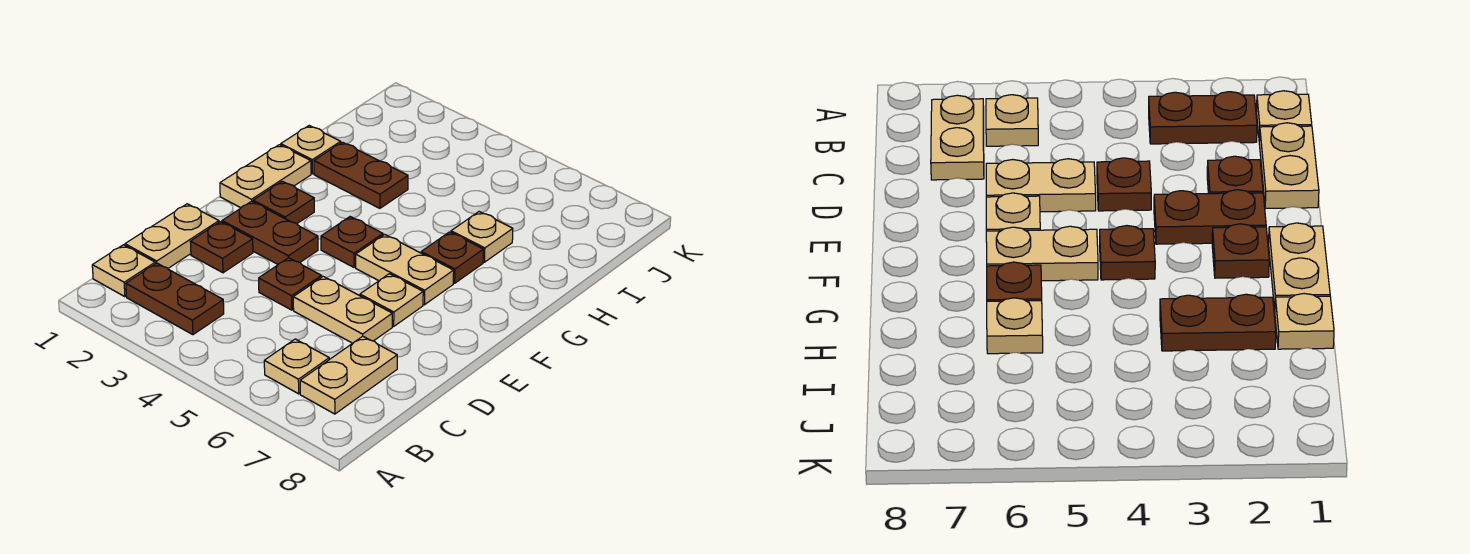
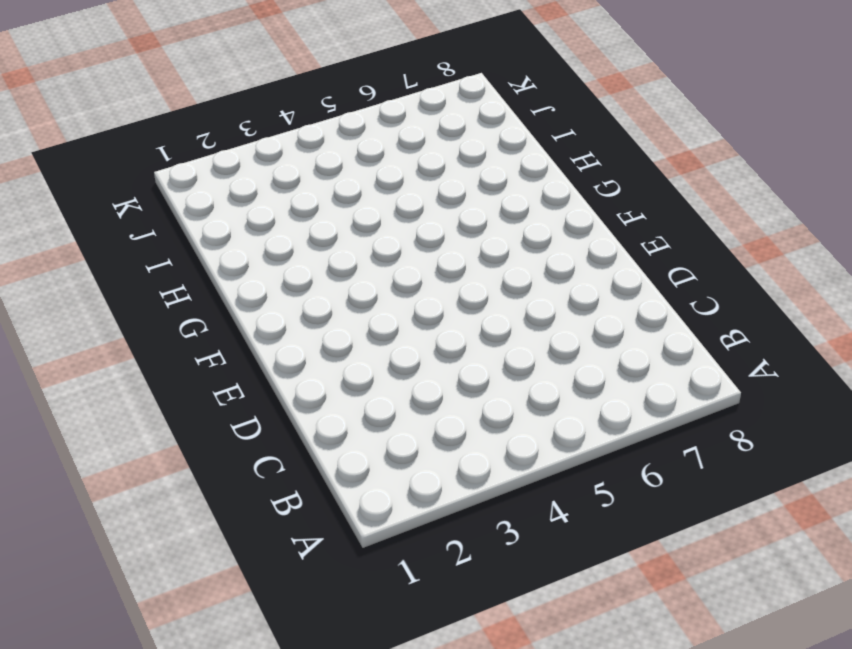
none -> tan plate B1 level 1
none -> brown plate B2:B3 level 1
none -> tan plate B6 level 1

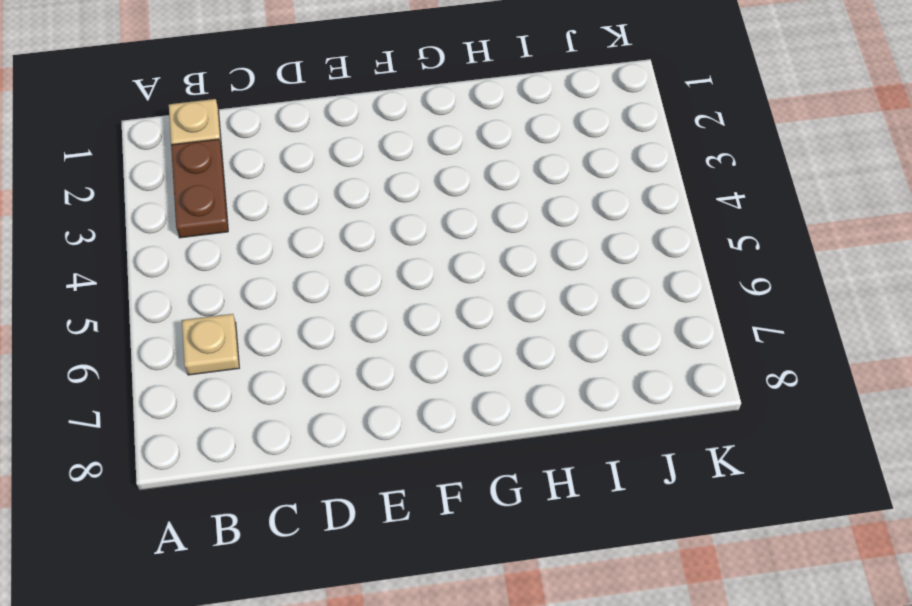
none -> tan plate B7:C7 level 1
none -> tan plate C1:D1 level 1
none -> brown plate D2 level 1

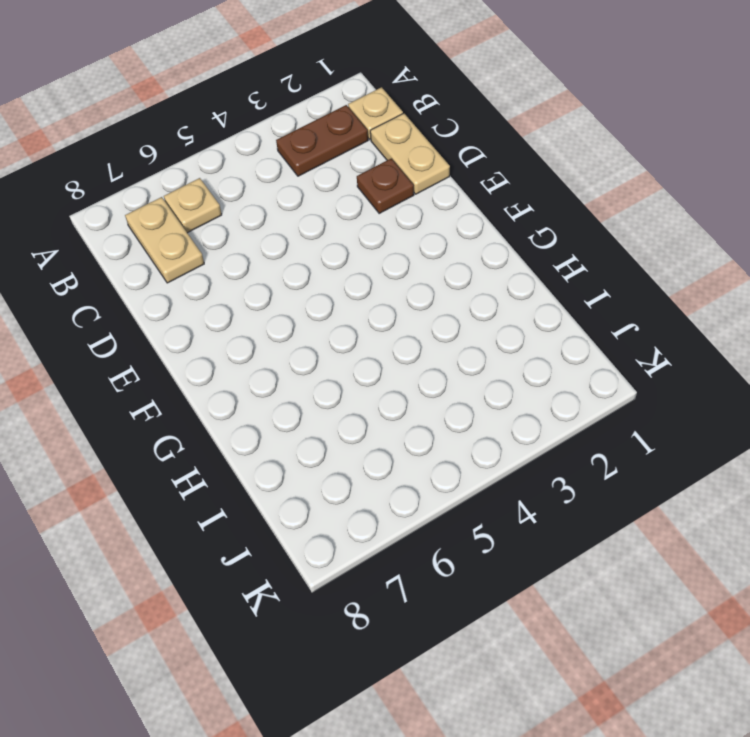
none -> brown plate D4 level 1
none -> tan plate D5:D6 level 1
none -> brown plate E2:E3 level 1

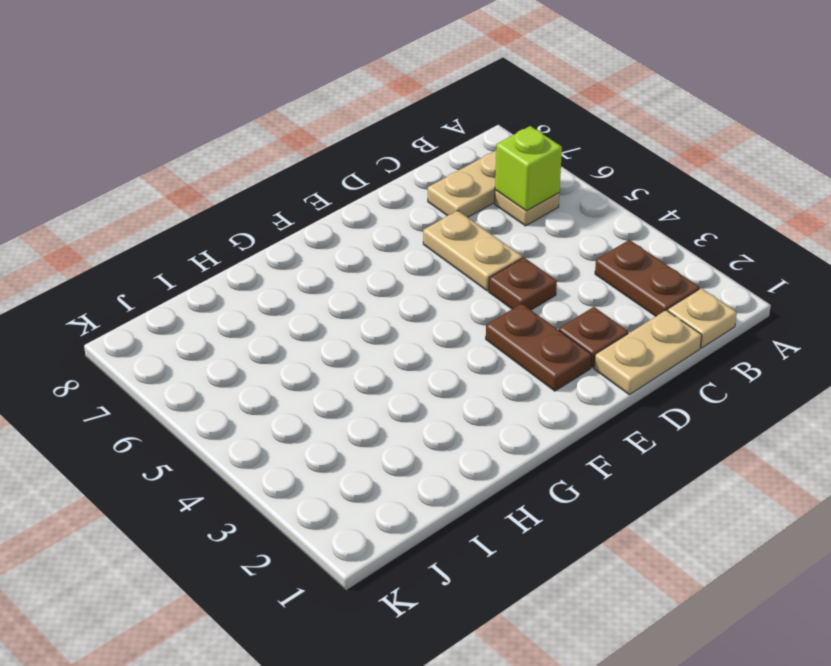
lime brick B6 level 2 -> none
none -> tan plate E6 level 1
none -> tan plate F1:G1 level 1
none -> brown plate F2 level 1

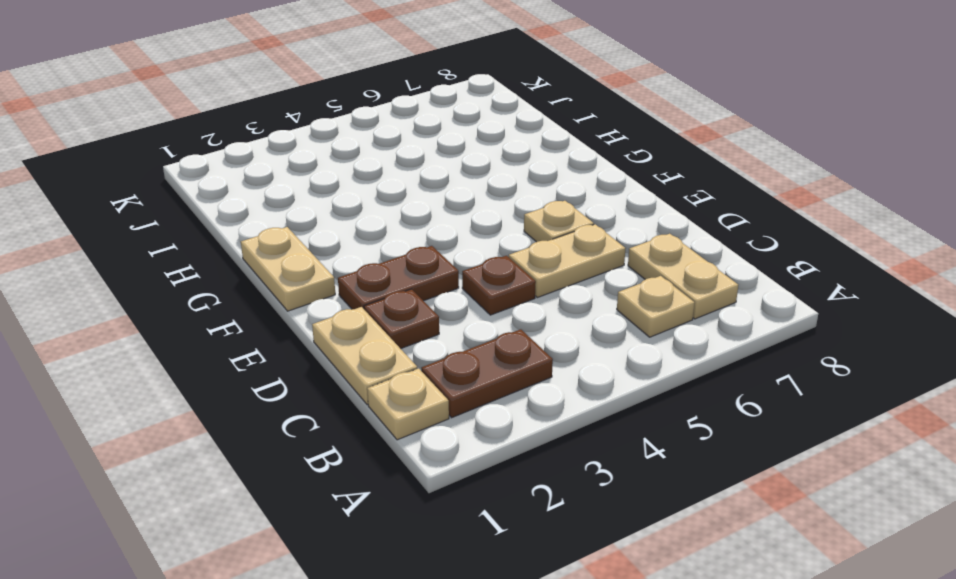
none -> brown plate F2 level 1
none -> brown plate F4 level 1
none -> tan plate F5:F6 level 1

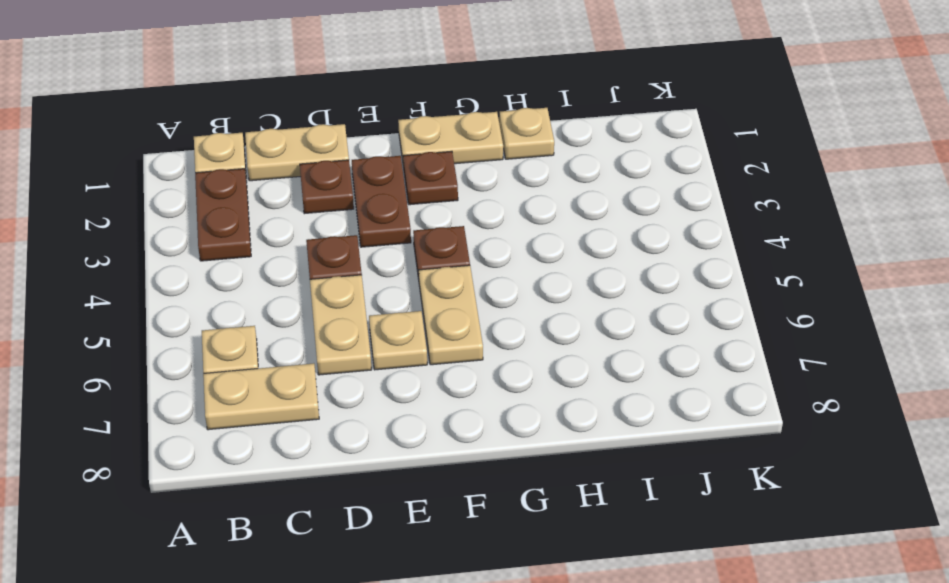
none -> brown plate G6 level 1
none -> brown plate H2:H3 level 1
none -> tan plate H6 level 1

